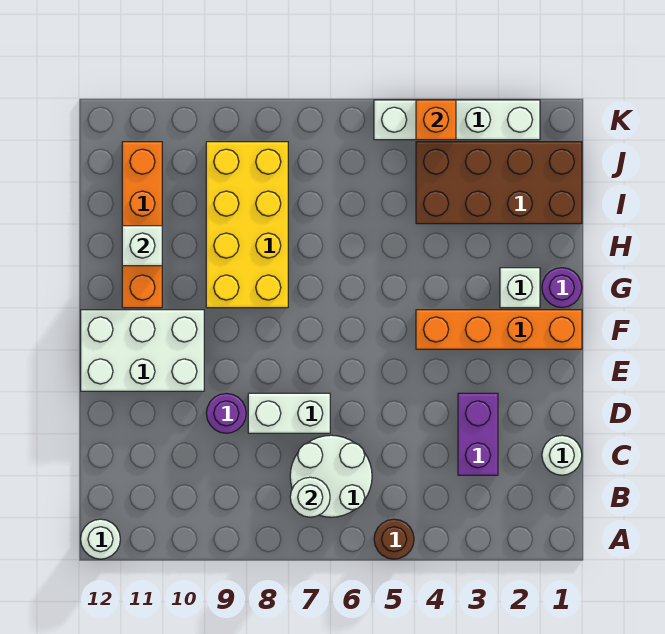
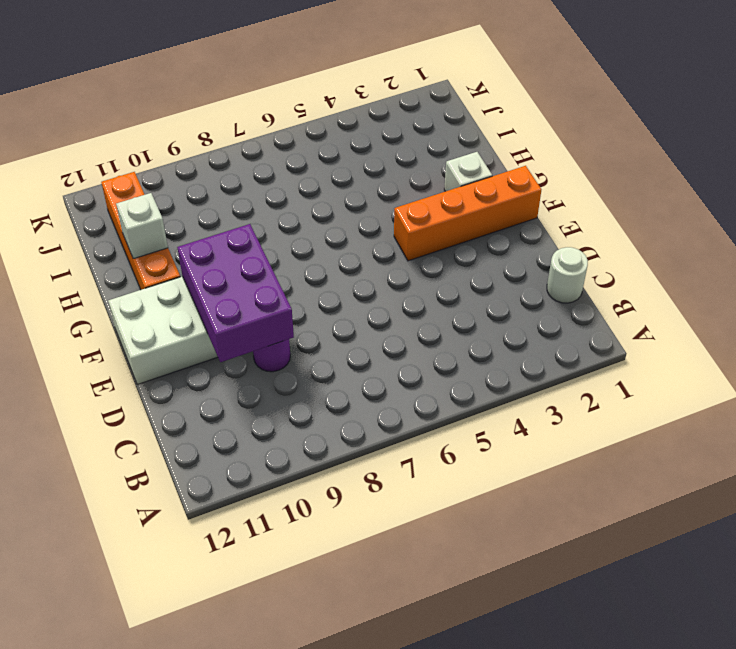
purple brick D9:F10 level 2 -> none
none -> brown round brick A5 level 1
none -> white round brick A12 level 1
none -> white round brick B6:C7 level 1

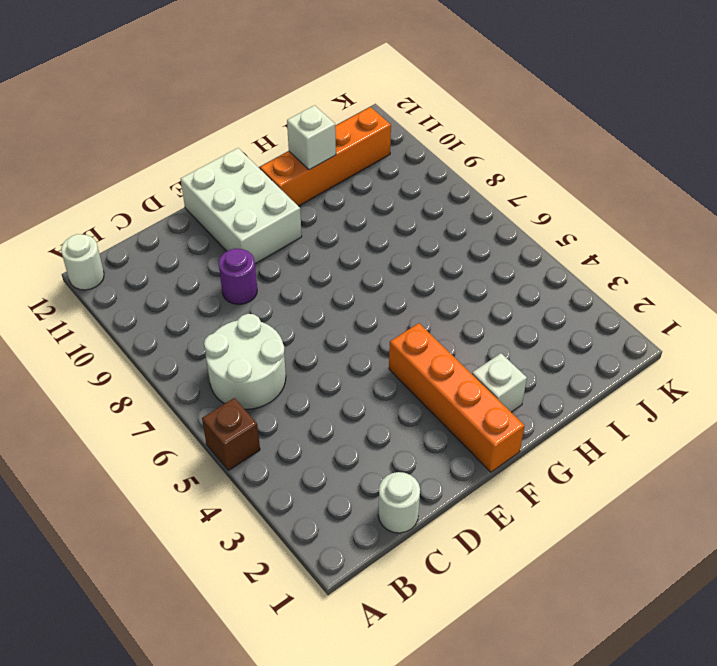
brown brick A5 level 1 -> brown round brick A5 level 1
none -> purple brick C3:D3 level 1
none -> white brick D7:D8 level 1
none -> purple round brick G1 level 1

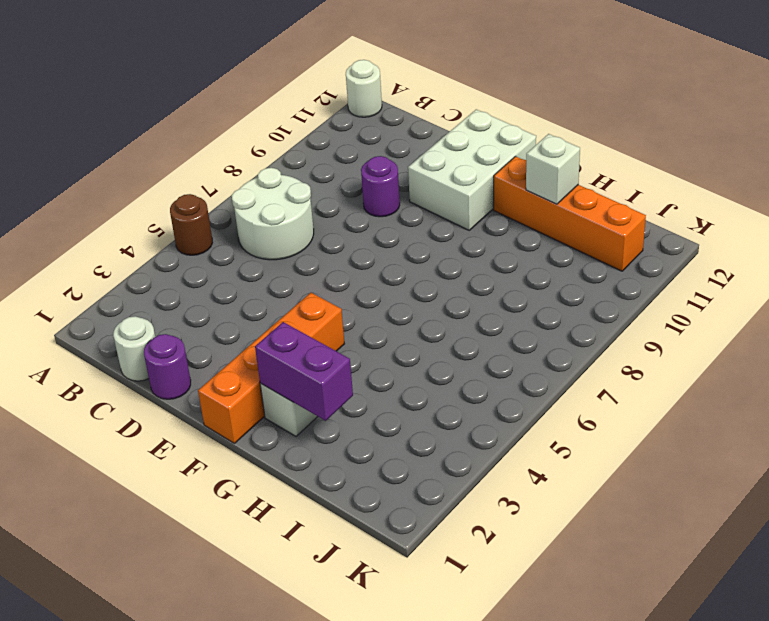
purple round brick D1 level 1 -> purple round brick G1 level 1
purple brick G2:H2 level 2 -> purple brick C3:D3 level 1
none -> white brick D7:D8 level 1
none -> yellow brick G8:J9 level 1
none -> brown brick I1:J4 level 1

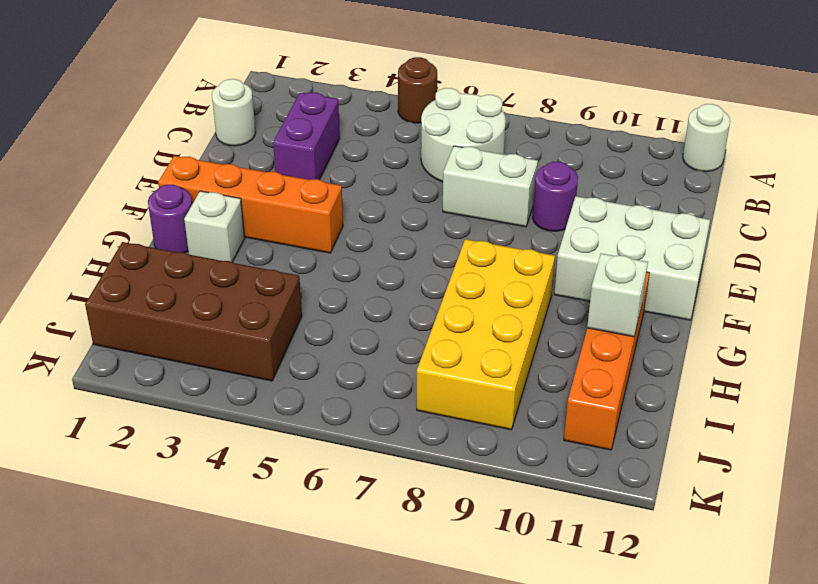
none -> white brick K2:K5 level 1
none -> white round brick B7 level 2
none -> orange brick K4 level 2

